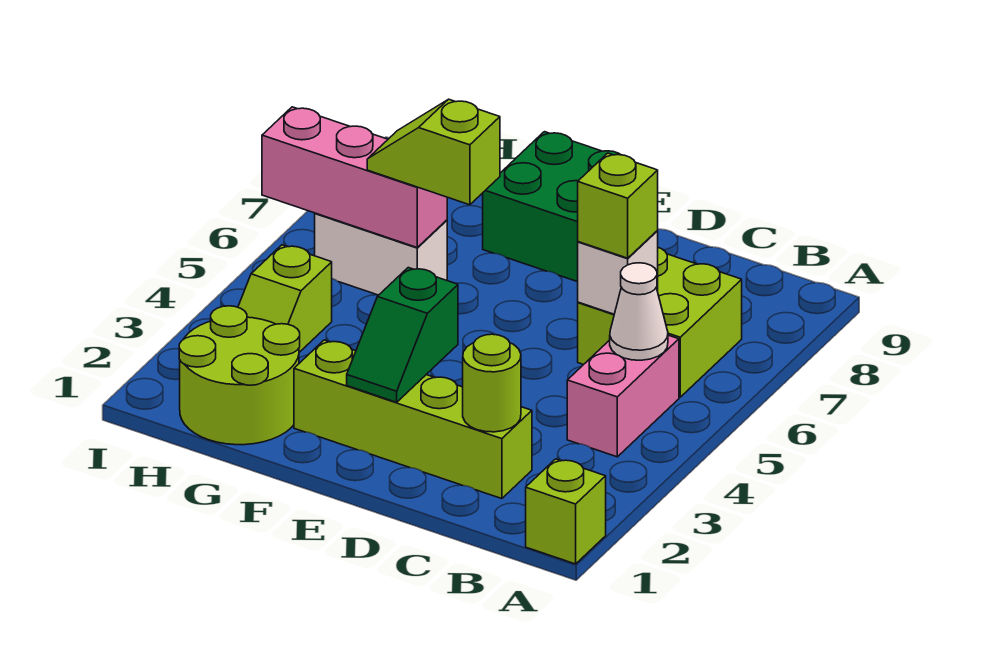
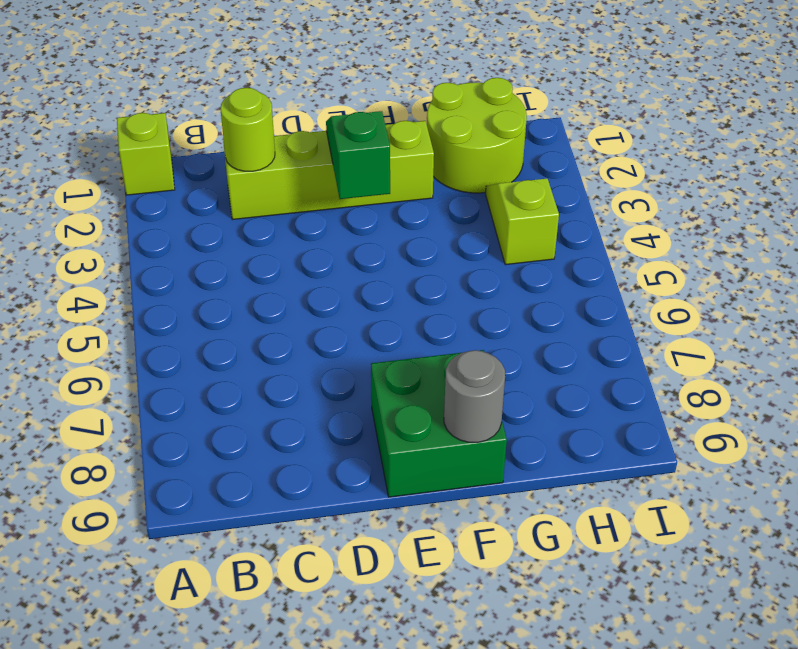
grey round brick F9 level 2 -> none
none -> pink brick B4:B5 level 1
none -> lime brick B6:C7 level 1
none -> white brick G6:H6 level 1

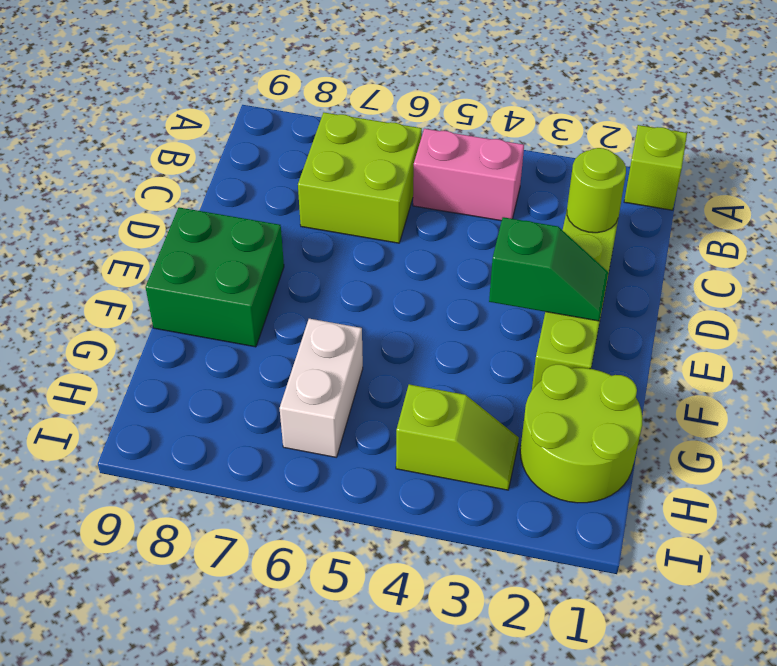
none -> white cone B5 level 2
none -> white brick C6 level 2
none -> pink brick G6:I6 level 2

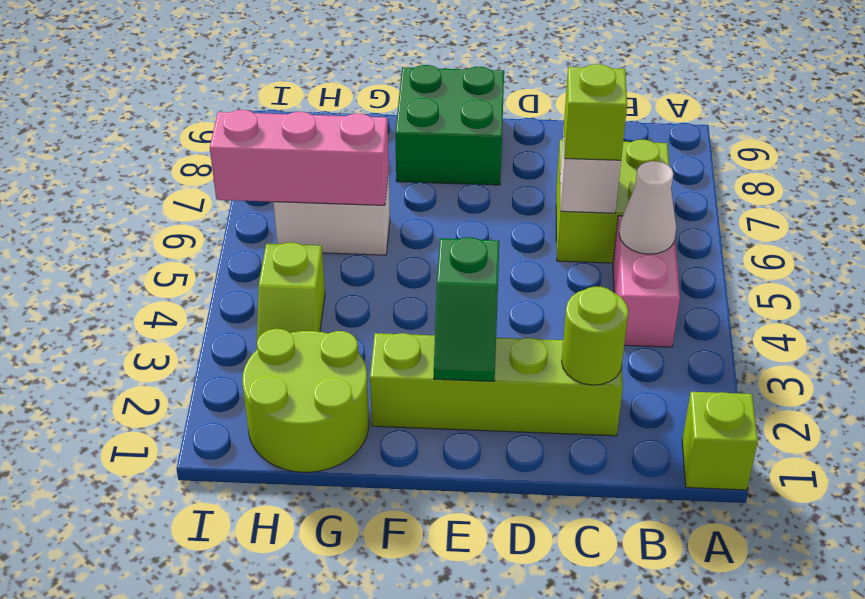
none -> lime slope F6:G6 level 3 top F

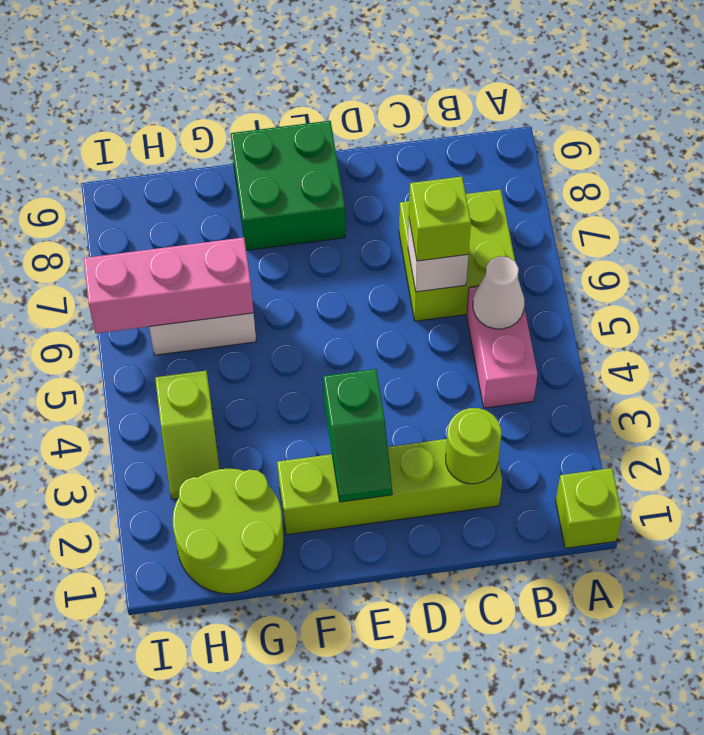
none -> lime slope F6:G6 level 3 top F

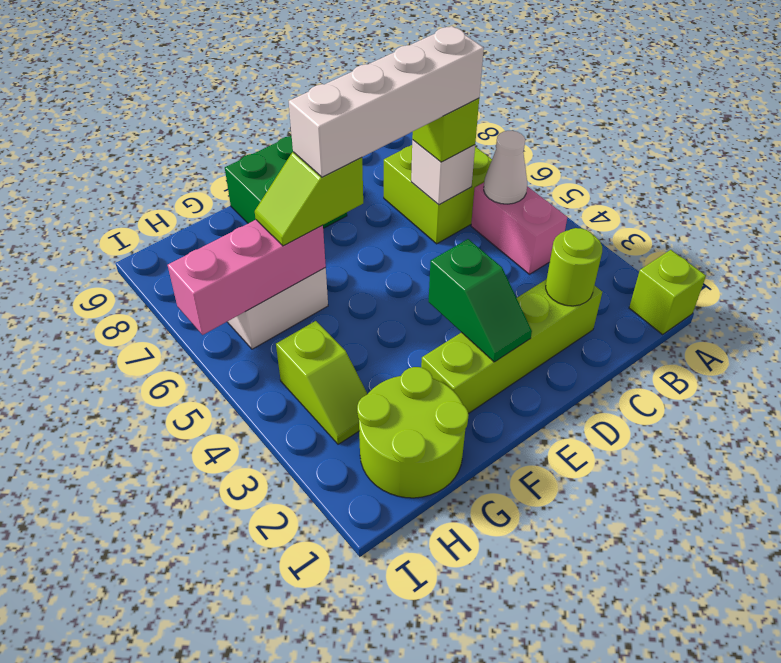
white brick C6:F6 level 4 -> none

